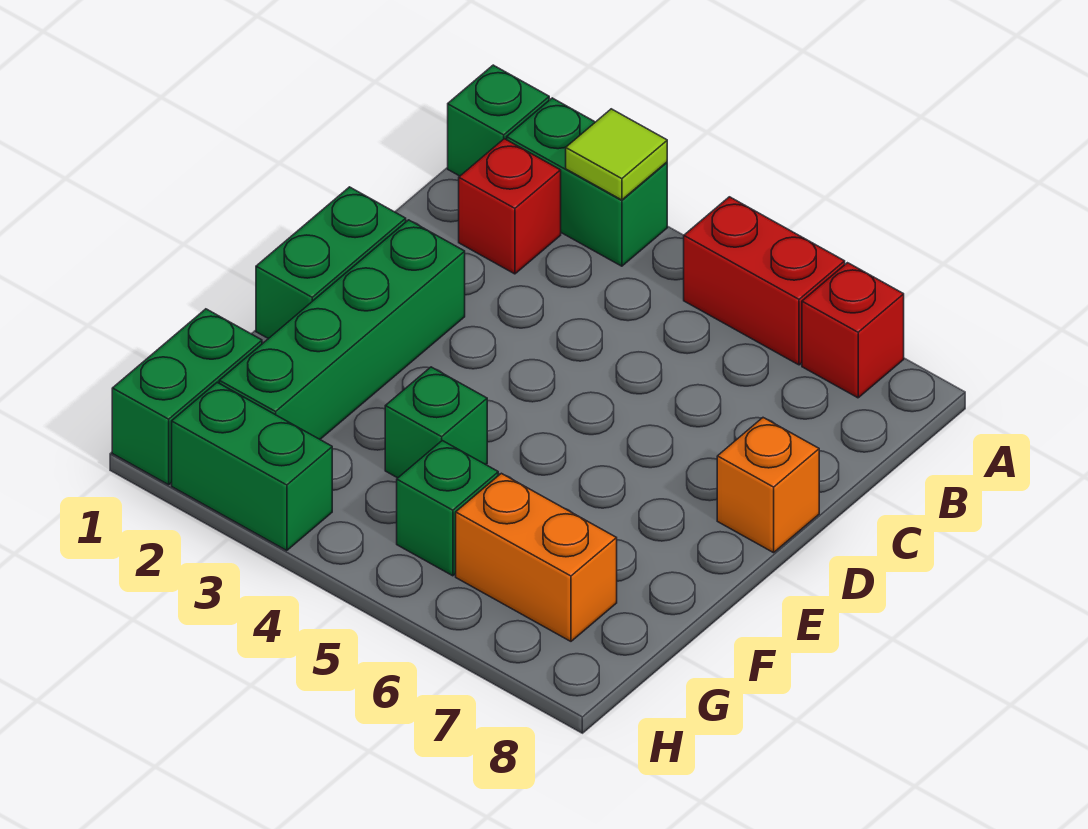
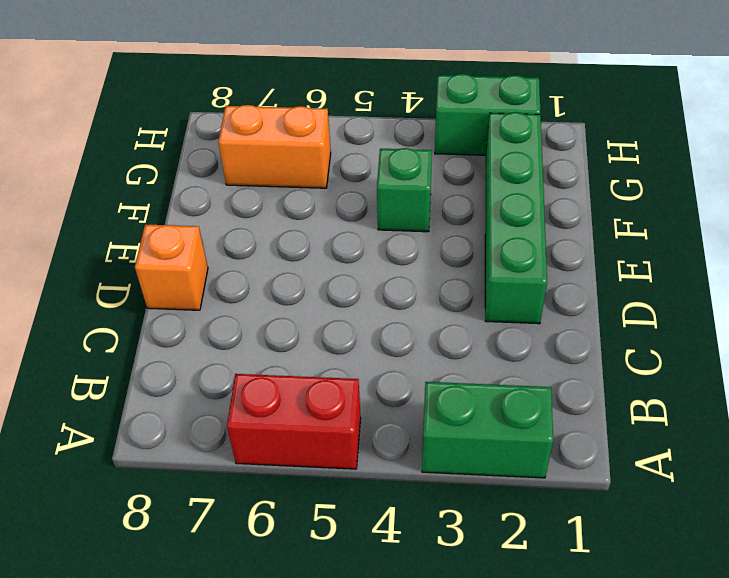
none -> green brick A1 level 1
none -> red brick A7 level 1
none -> red brick B2 level 1

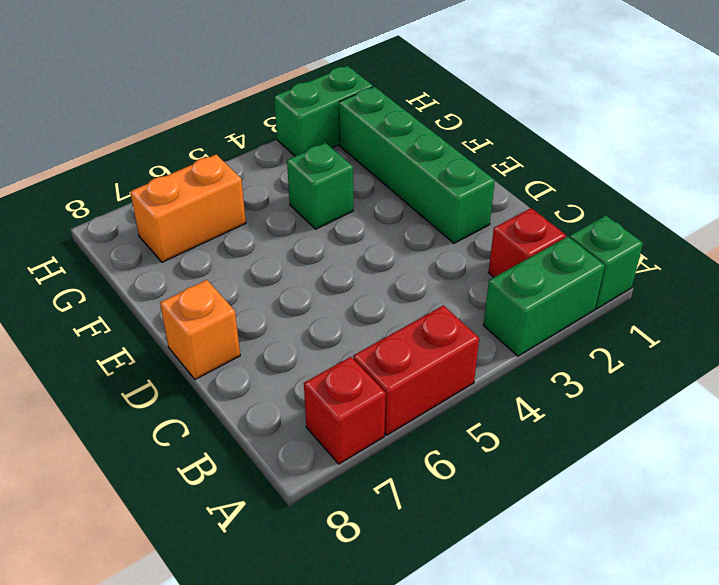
none -> green brick D1:E1 level 1
none -> green brick G1:H1 level 1
none -> green brick G5 level 1

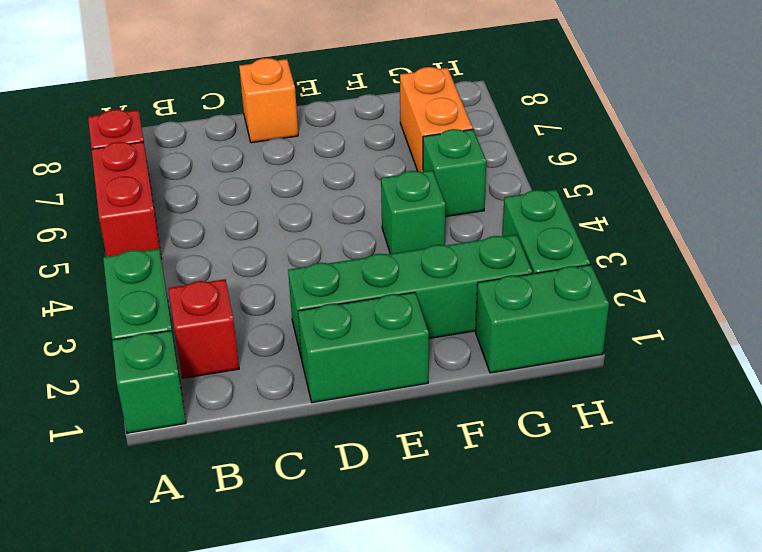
none -> lime tile A3 level 2

